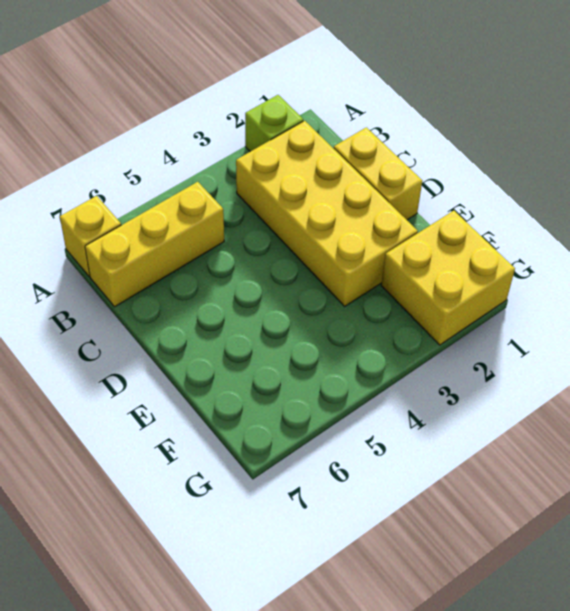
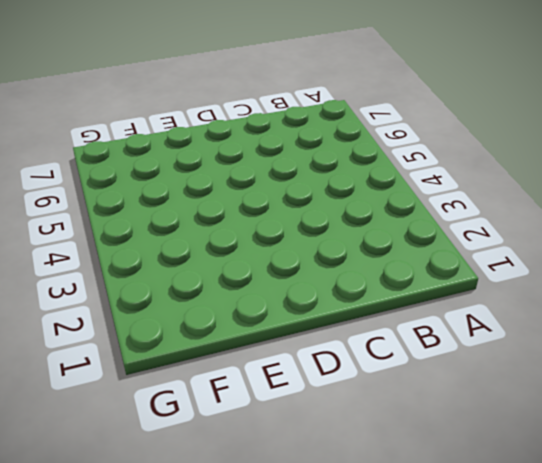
none -> lime brick A2 level 1
none -> yellow brick A7 level 1

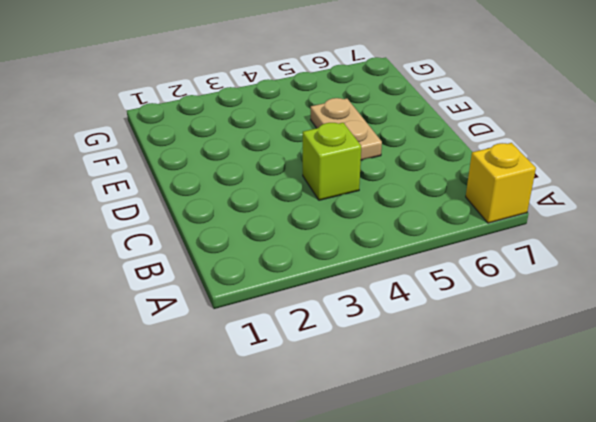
lime brick C4 level 1 -> lime brick A2 level 1
tan plate D5:E5 level 1 -> none
none -> yellow brick B2:E3 level 1
none -> yellow brick B5:B7 level 1

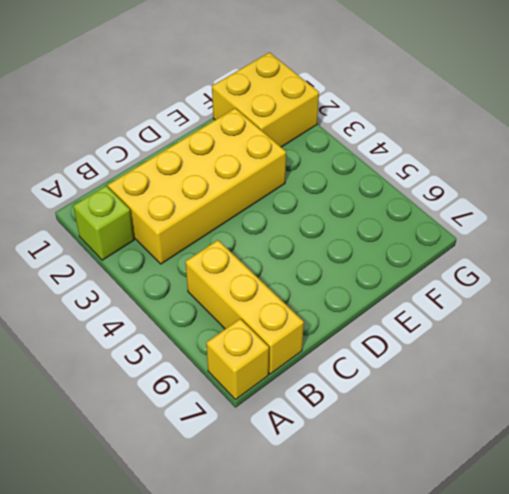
none -> yellow brick C1:D1 level 1

